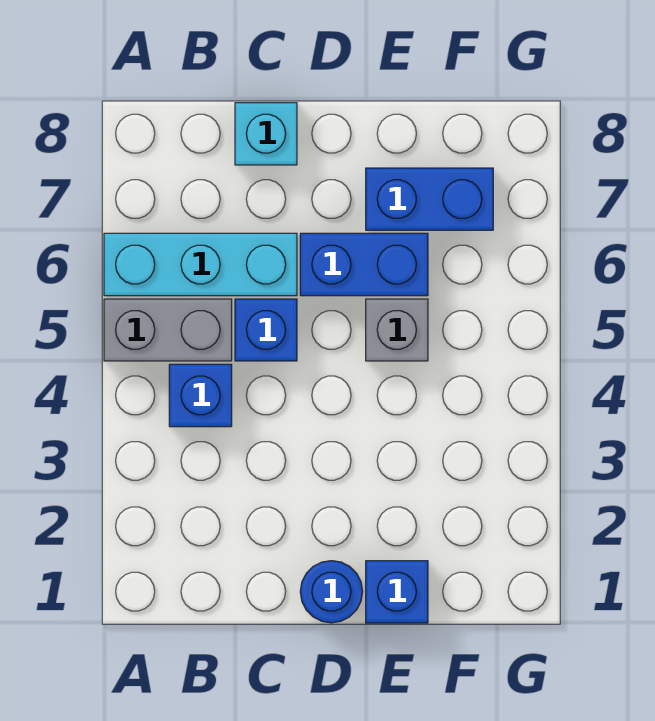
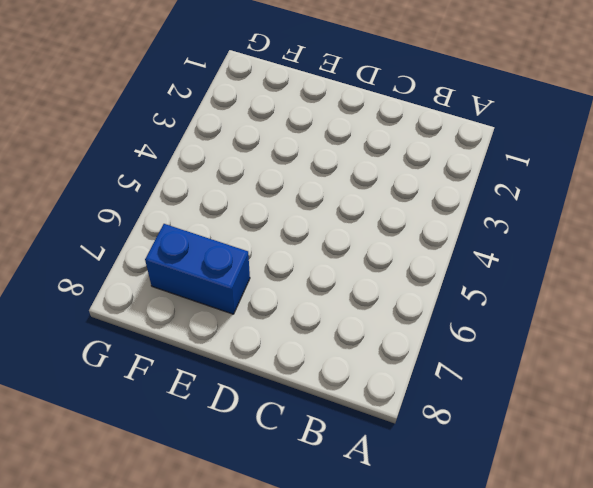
none -> grey brick A5:B5 level 1
none -> cyan brick A6:C6 level 1

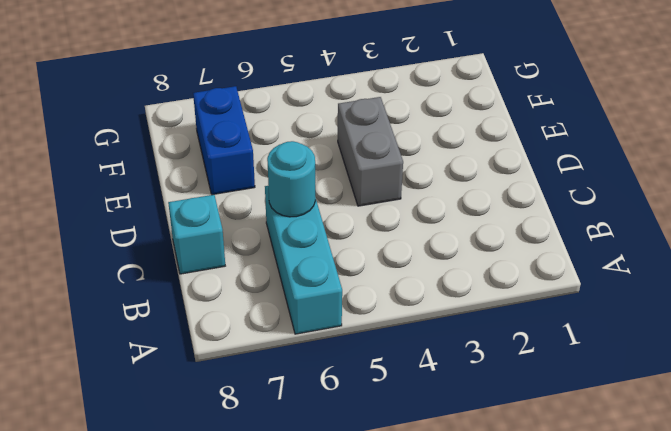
cyan round brick C6 level 2 -> none
grey brick D4:E4 level 1 -> grey brick A5:B5 level 1
none -> blue brick B4 level 1
none -> blue brick C5 level 1

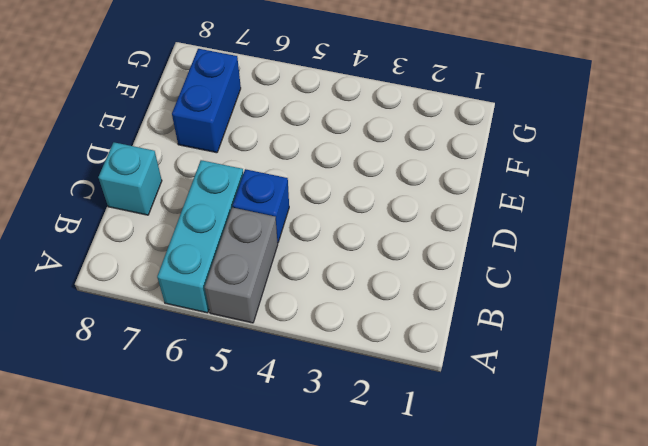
none -> blue brick B4 level 1
none -> blue round brick D1 level 1

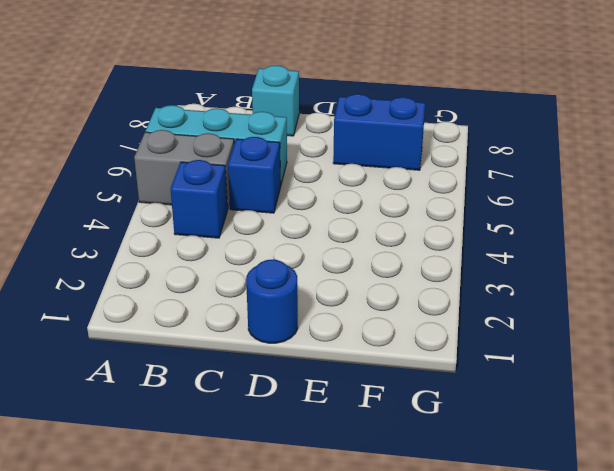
none -> blue brick D6:E6 level 1
none -> blue brick E1 level 1

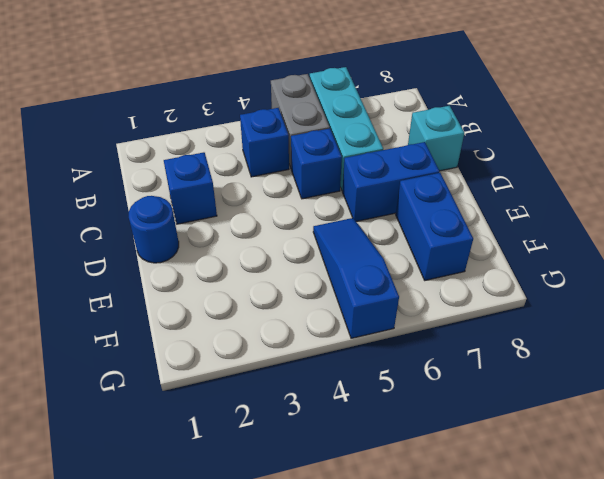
blue brick C2 level 1 -> blue brick E1 level 1
blue brick D6:D7 level 1 -> blue brick D6:E6 level 1
blue slope E5:G5 level 1 top G -> grey brick E5 level 1

